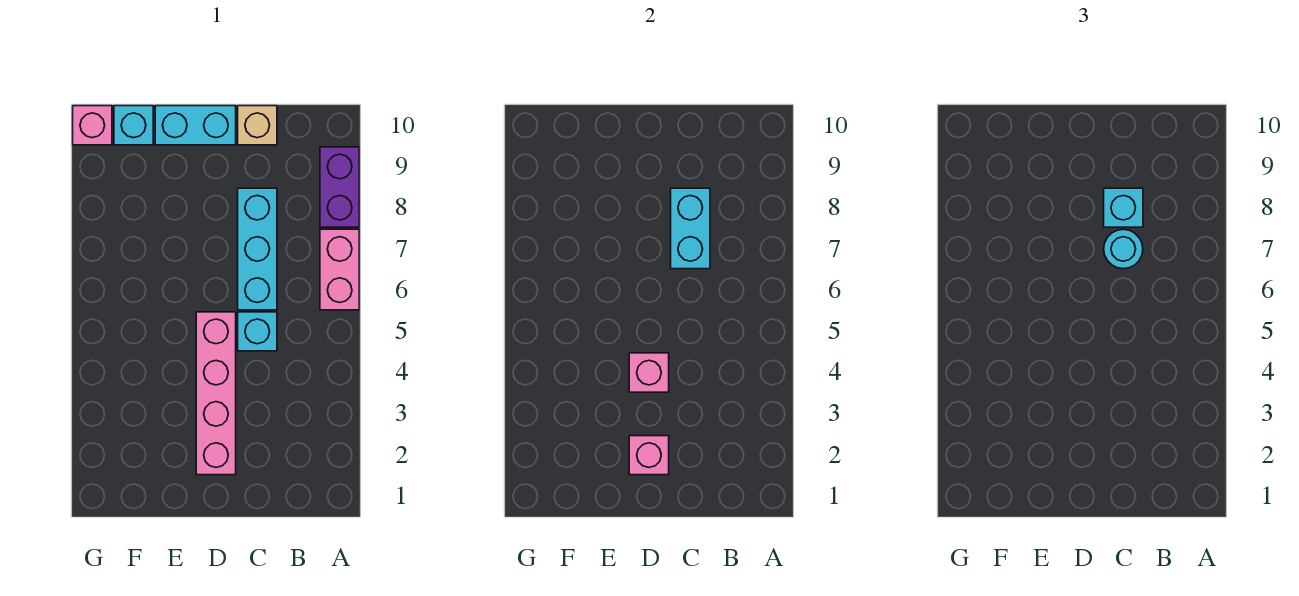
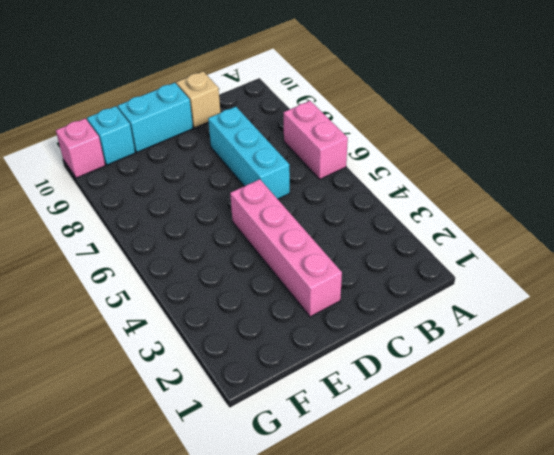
none -> purple brick A8:A9 level 1
none -> cyan brick C5 level 1
none -> cyan brick C7:C8 level 2

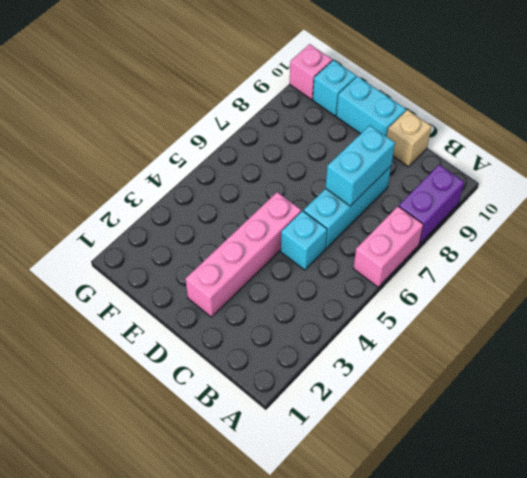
none -> pink brick D2 level 2
none -> pink brick D4 level 2
none -> cyan round brick C7 level 3

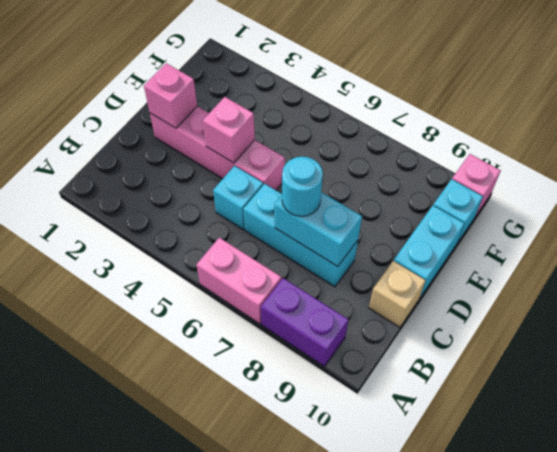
none -> cyan brick C8 level 3

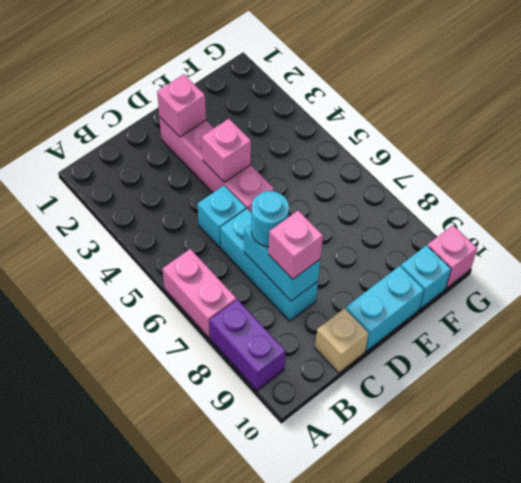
pink brick C8 level 3 -> cyan brick C8 level 3

